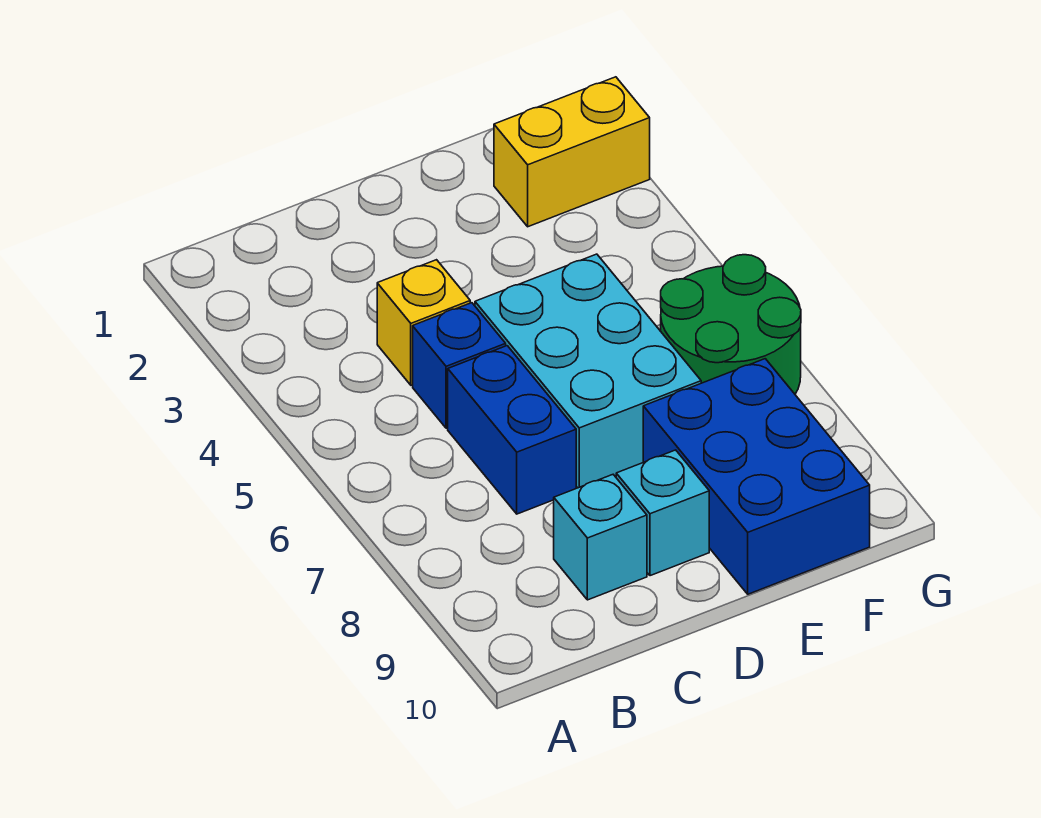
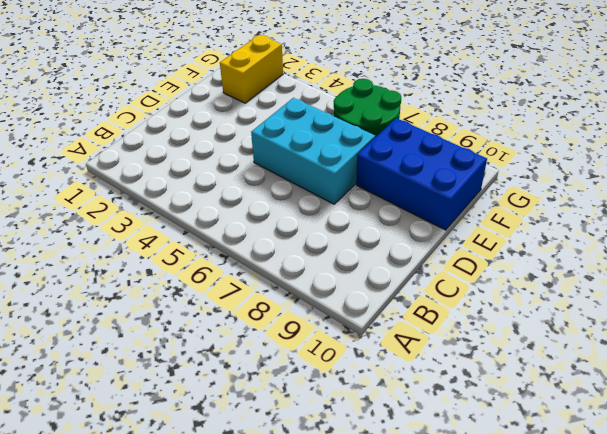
none -> yellow brick C4 level 1
none -> blue brick C5 level 1

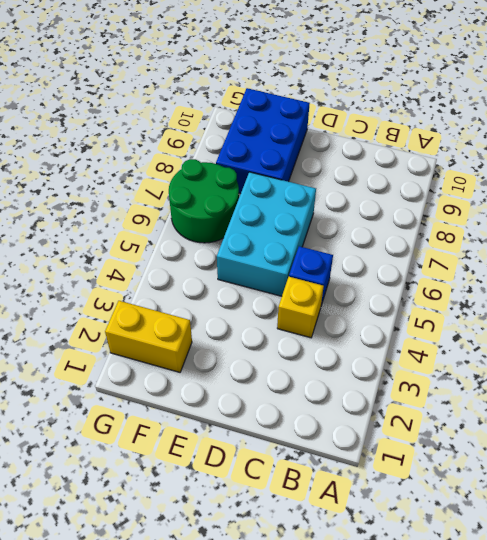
none -> blue brick C6:C7 level 1
none -> cyan brick C9 level 1

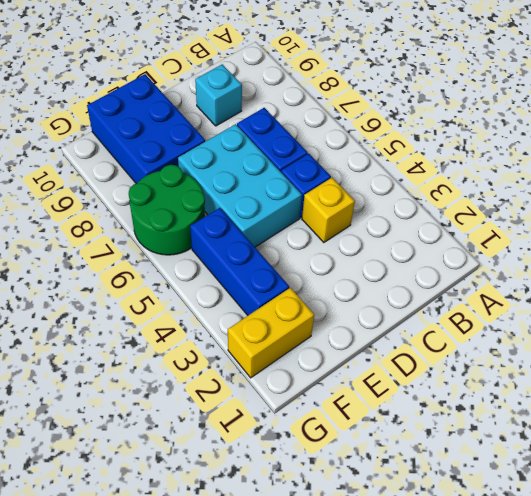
blue brick F3:F5 level 1 -> none
none -> cyan brick D9 level 1

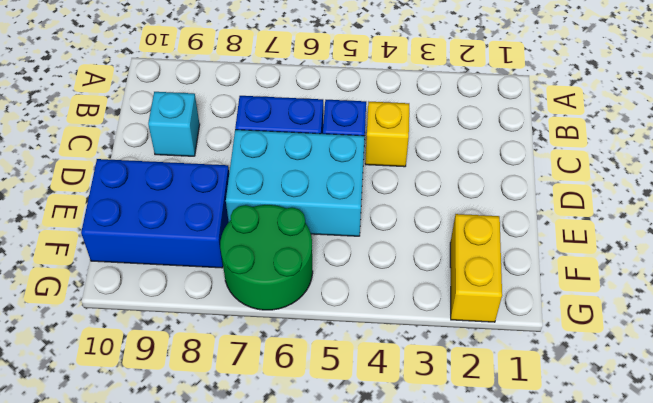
none -> cyan brick D9 level 1

